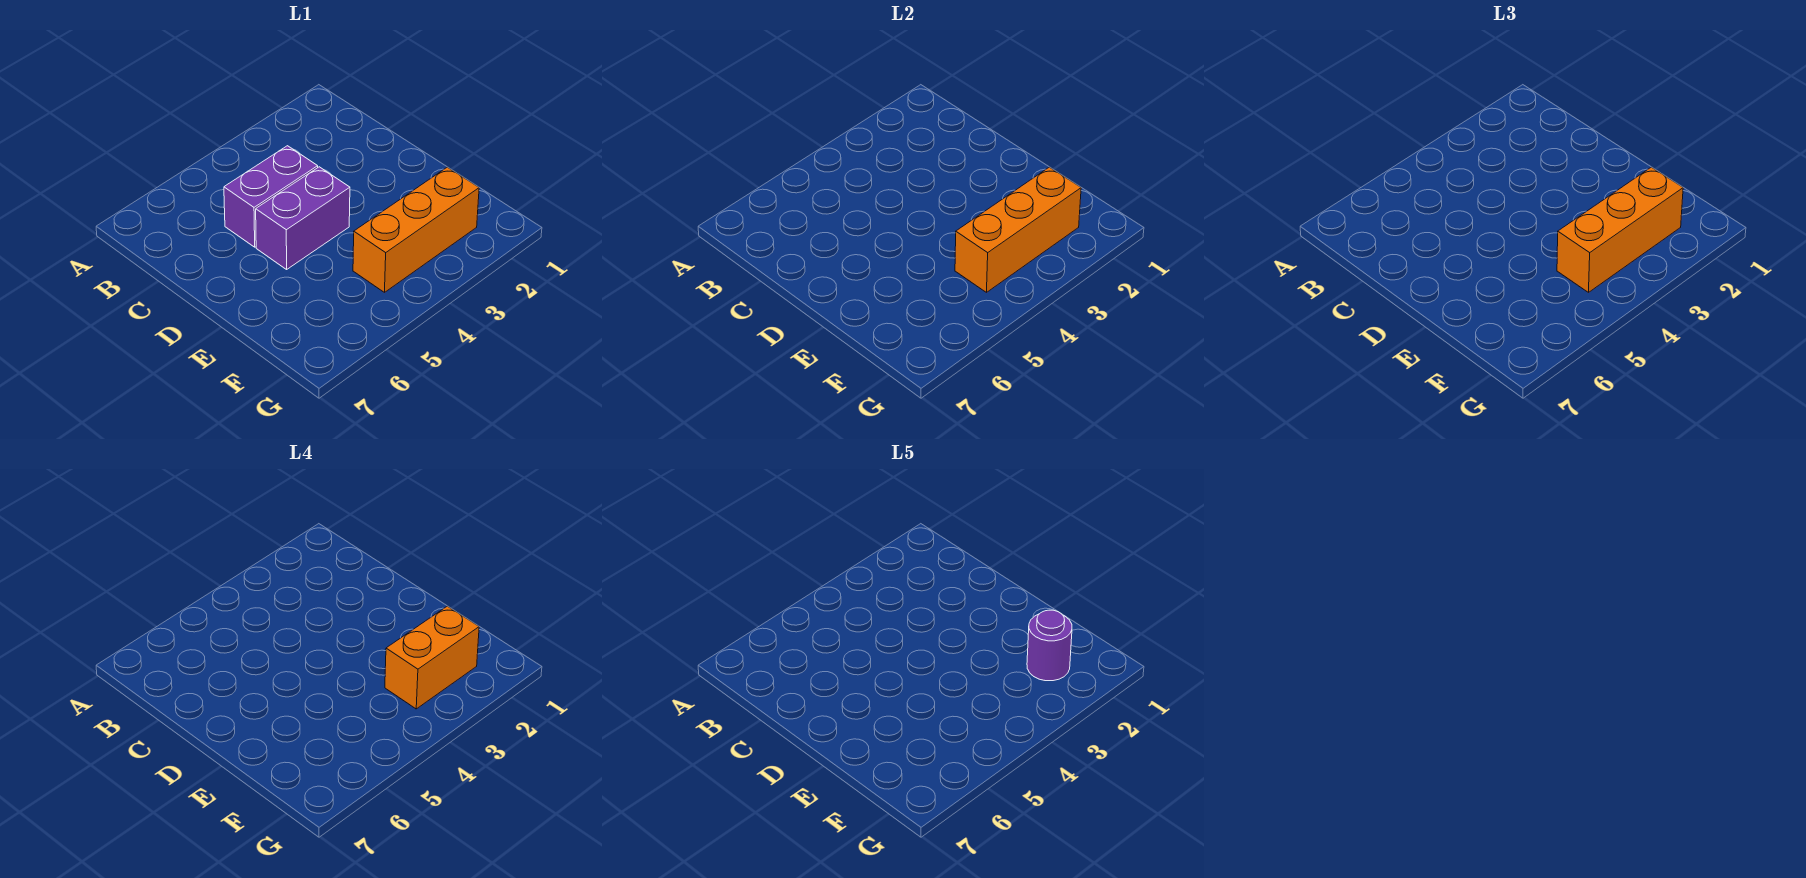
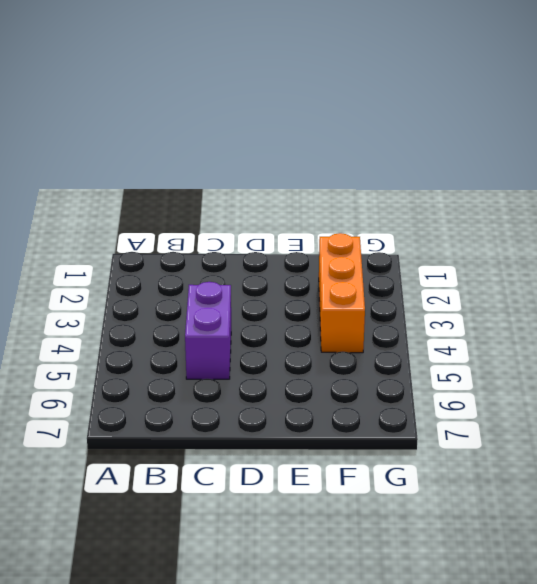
none -> purple brick D4:D5 level 1
none -> orange brick F2:F4 level 2

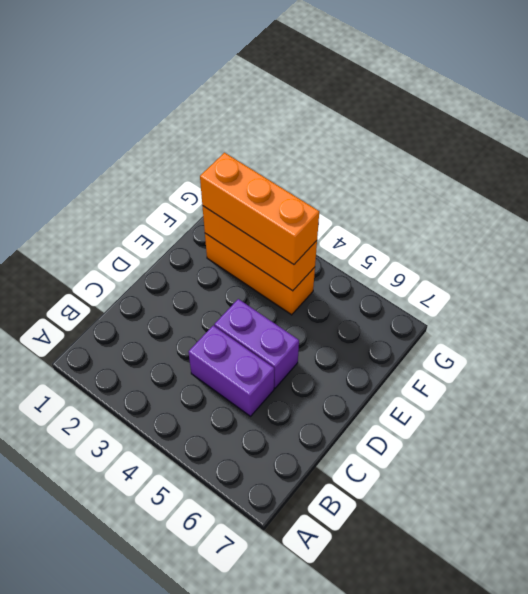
none -> orange brick F2:F3 level 4
none -> purple round brick F2 level 5

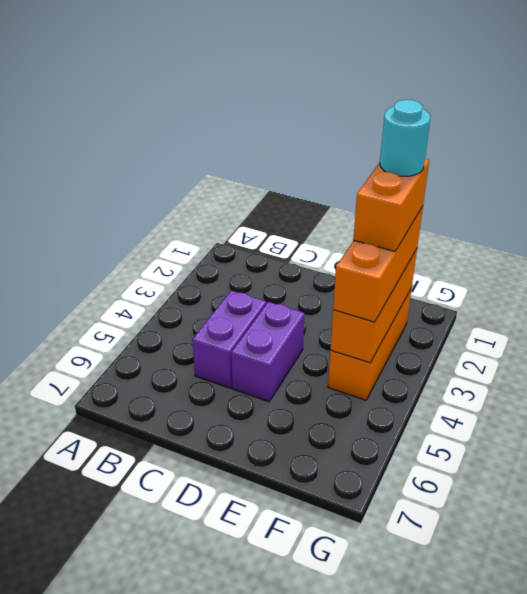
cyan round brick F2 level 5 -> purple round brick F2 level 5

